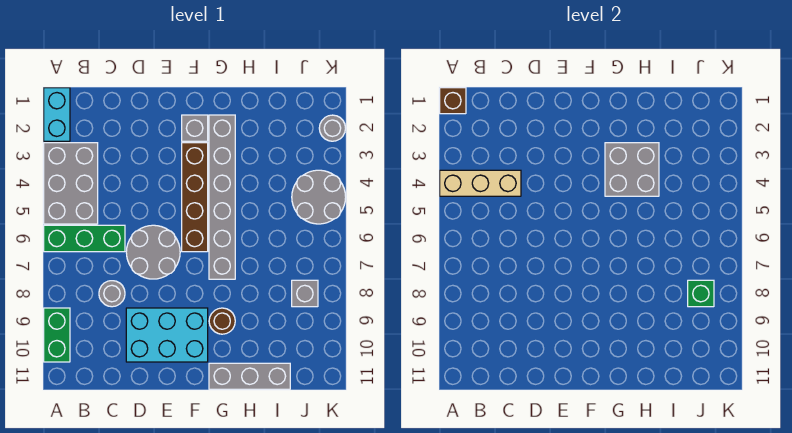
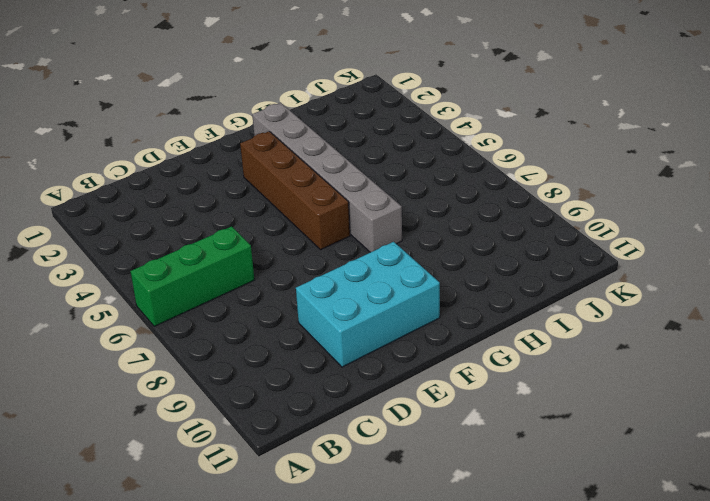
none -> cyan brick A1:A2 level 1
none -> grey brick A3:B5 level 1
none -> green brick A9:A10 level 1

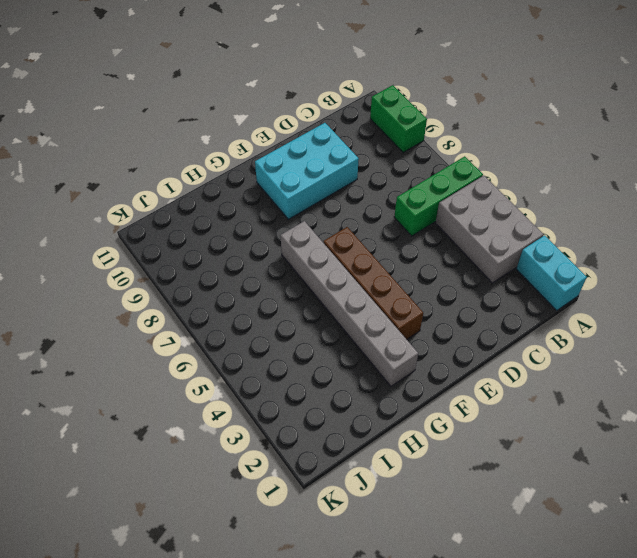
none -> grey round brick C8 level 1
none -> grey round brick D6:E7 level 1
none -> grey brick F2 level 1

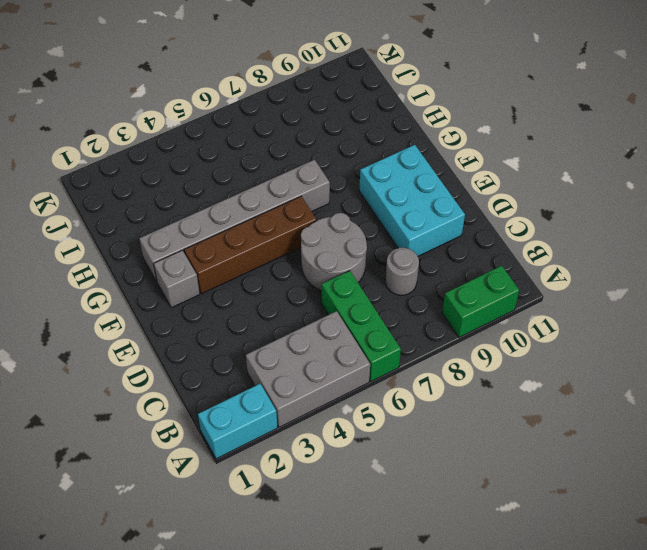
none -> brown round brick G9 level 1
none -> grey brick G11:I11 level 1
none -> grey round brick J4:K5 level 1

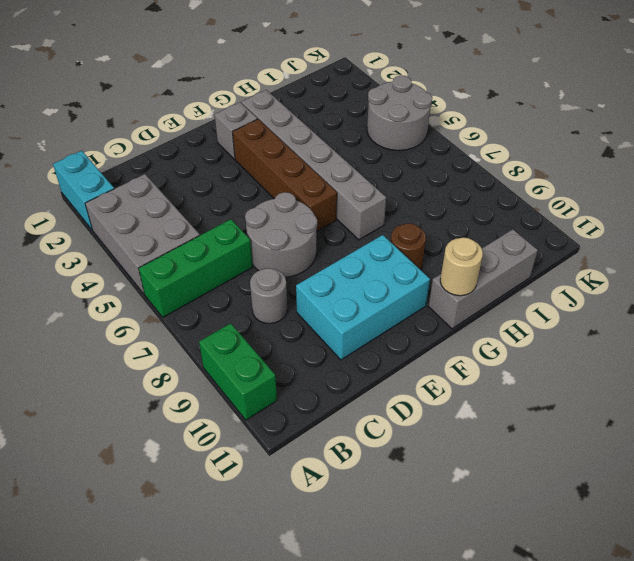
tan round brick G11 level 2 -> none
none -> grey brick J8 level 1
none -> grey round brick K2 level 1
none -> brown brick A1 level 2

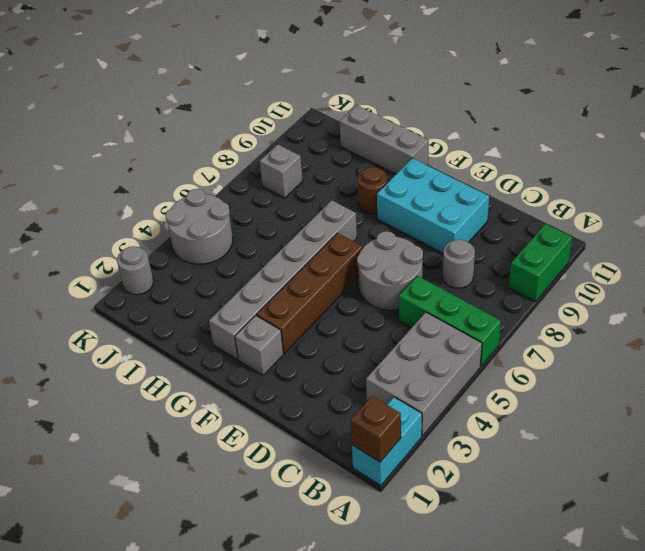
none -> tan brick A4:C4 level 2
none -> grey brick G3:H4 level 2
none -> green brick J8 level 2

